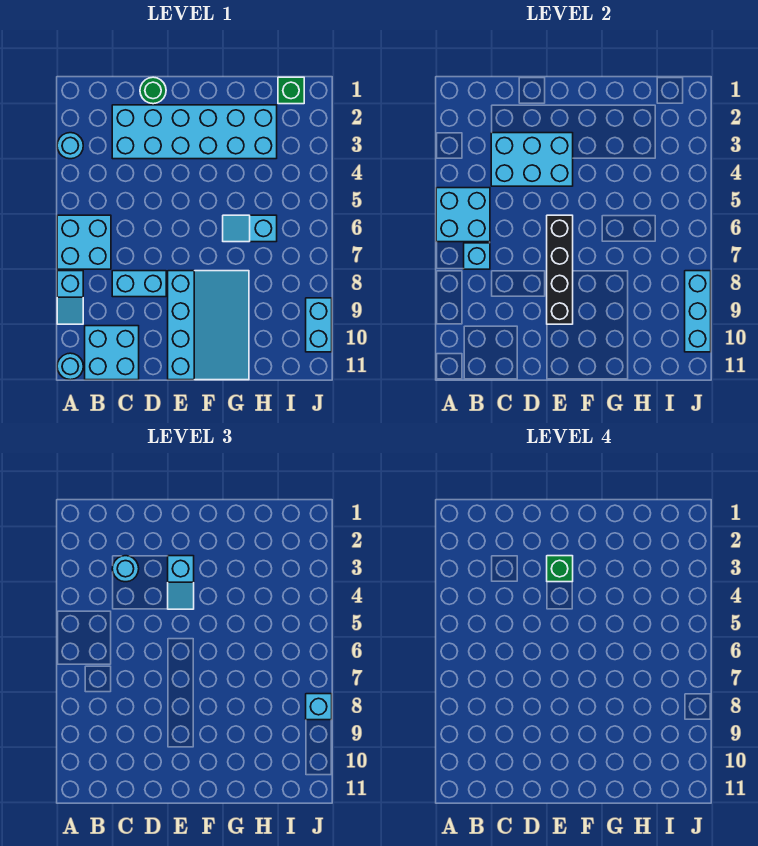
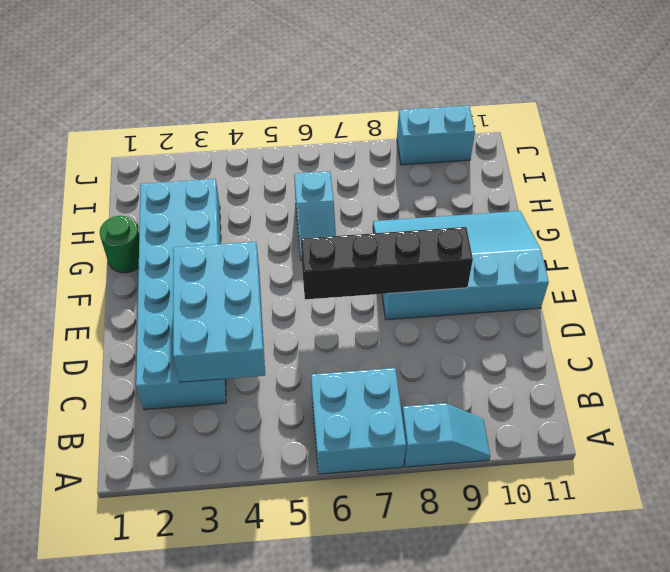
green round brick G1 level 1 -> green round brick D1 level 1
none -> cyan round brick A3 level 1
none -> cyan round brick A11 level 1
none -> cyan brick B10:C11 level 1

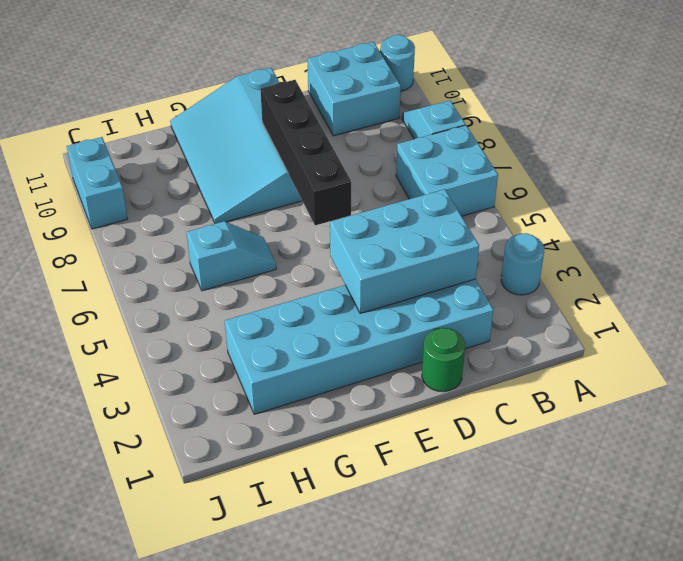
none -> cyan brick C8:D8 level 1
none -> green brick I1 level 1
none -> cyan brick A5:B6 level 2

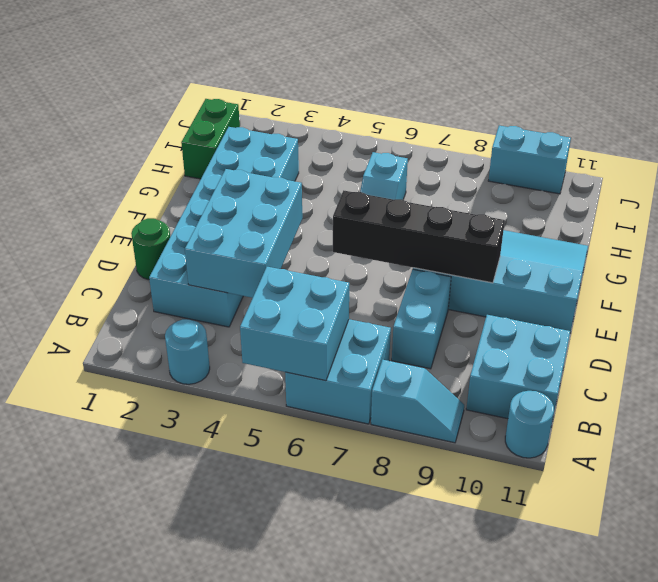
green brick H1:I1 level 1 -> green brick I1 level 1
none -> cyan brick B7 level 2
none -> cyan brick J8:J10 level 2
none -> cyan round brick C3 level 3

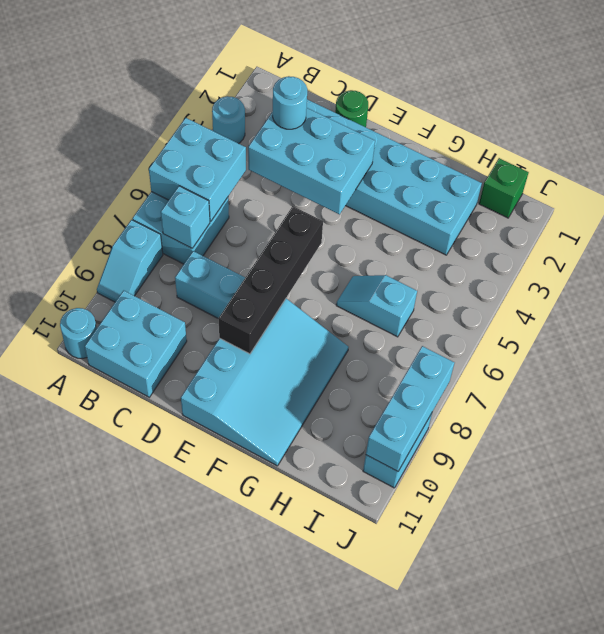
none -> cyan slope E3:E4 level 3 top 3
none -> cyan brick J8 level 3
none -> green brick E3 level 4

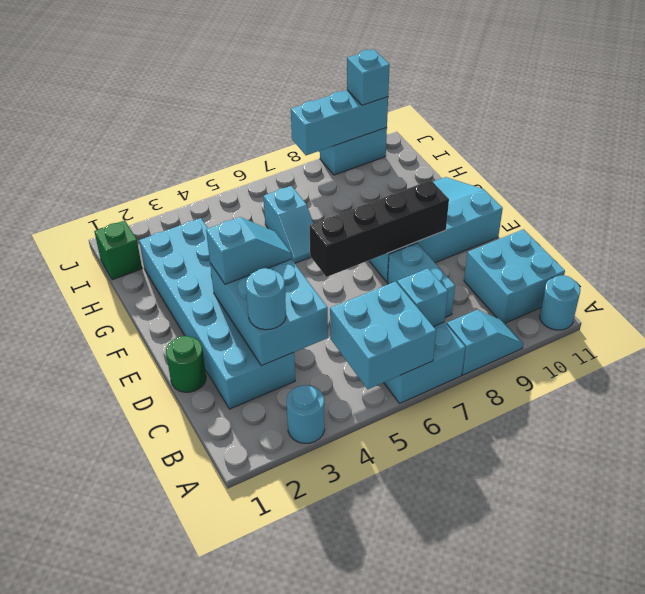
cyan brick J10 level 3 -> cyan brick J8 level 3
none -> green brick E3 level 4

